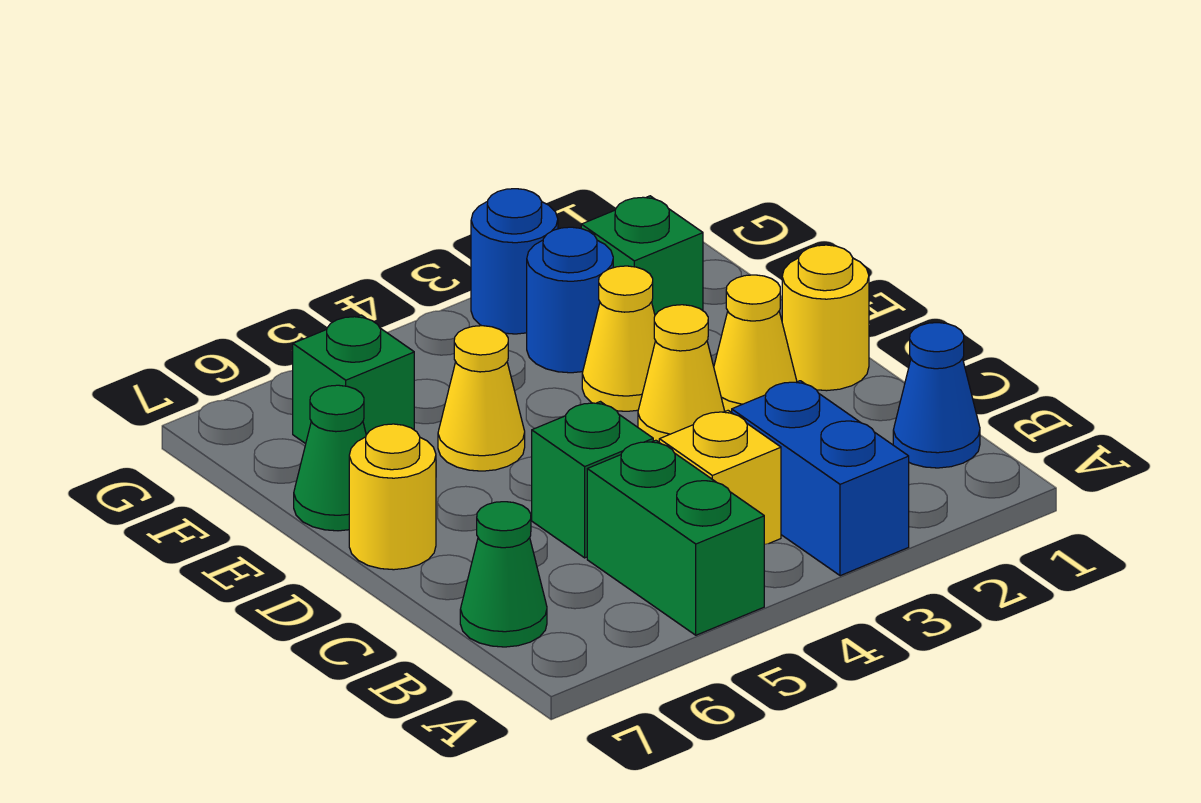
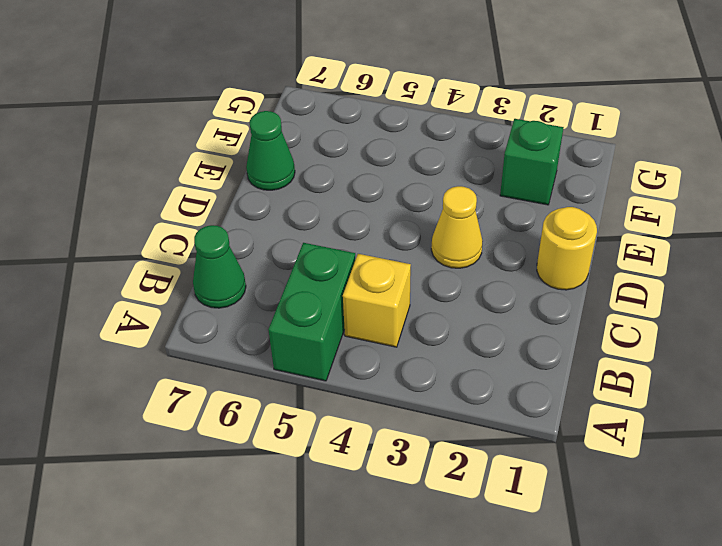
none -> blue brick A3:B3 level 1
none -> blue cone B1 level 1
none -> green brick C5 level 1

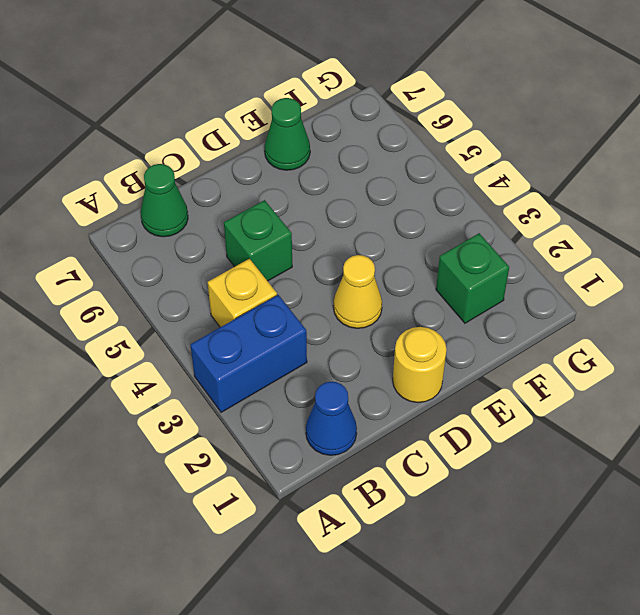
none -> green brick A5:B5 level 1
none -> yellow cone D2 level 1
none -> yellow round brick D7 level 1

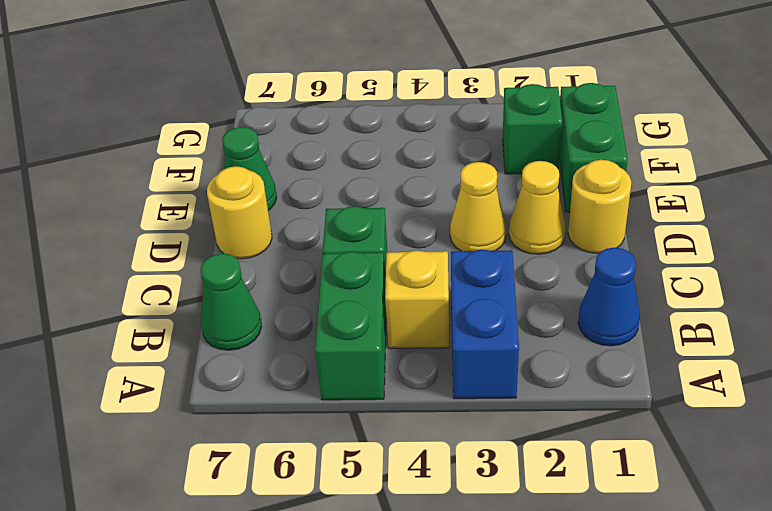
green brick E1:F1 level 1 -> none
none -> yellow cone E3 level 1
none -> yellow cone E5 level 1
none -> blue round brick F3 level 1

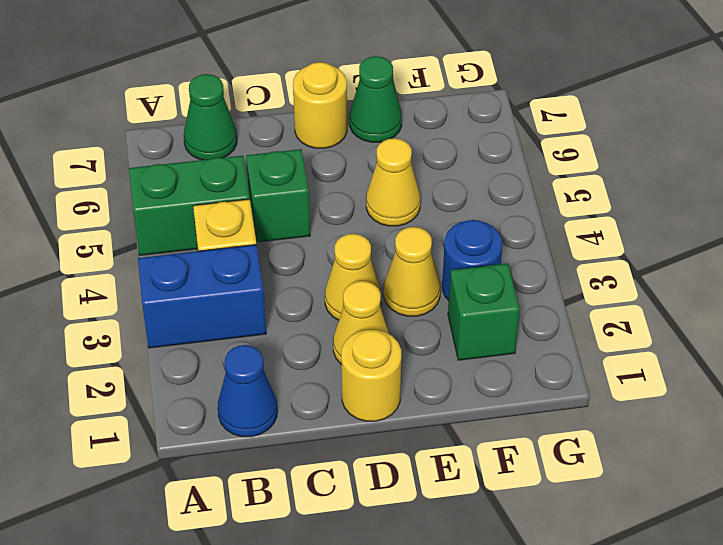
none -> green brick F6 level 1
none -> blue round brick G3 level 1

